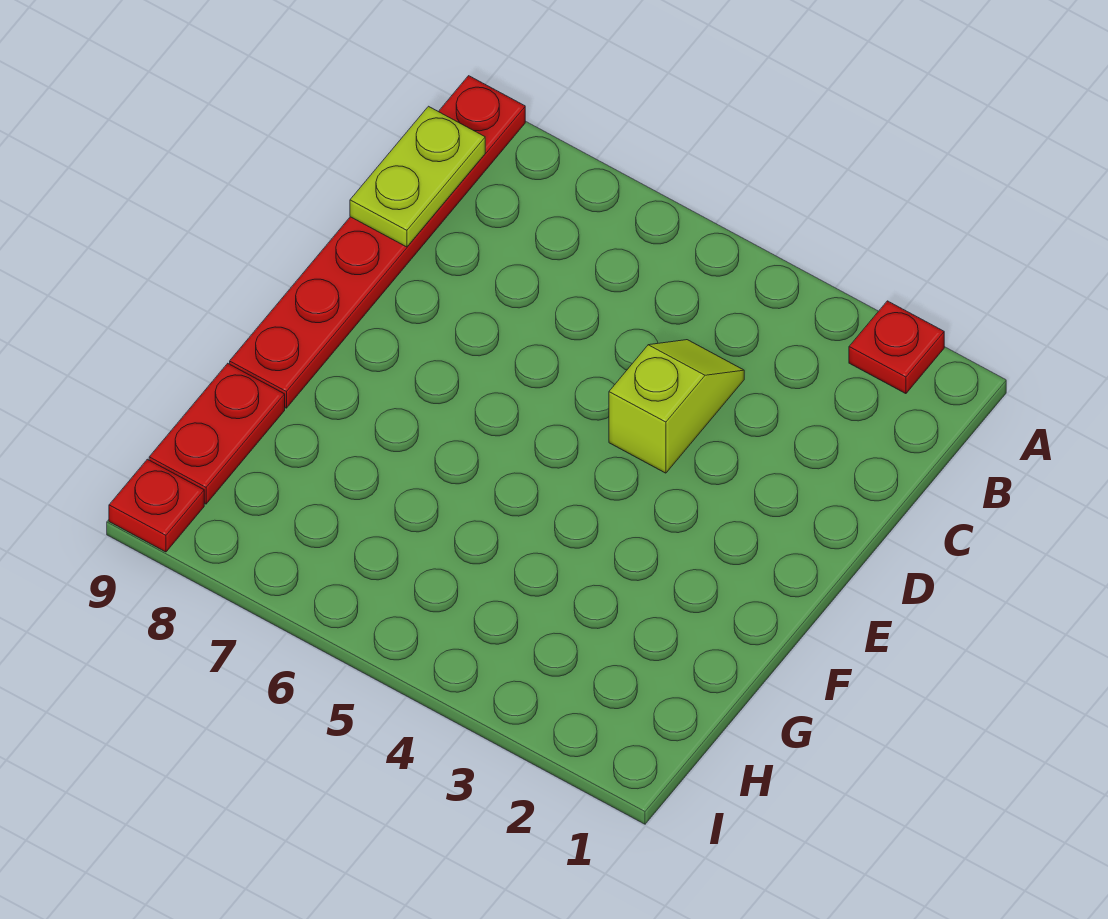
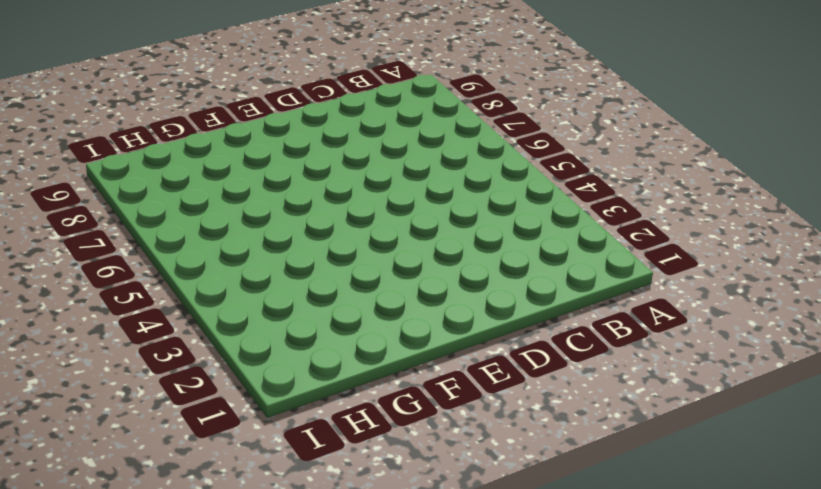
none -> red plate A2 level 1
none -> red plate A9:F9 level 1

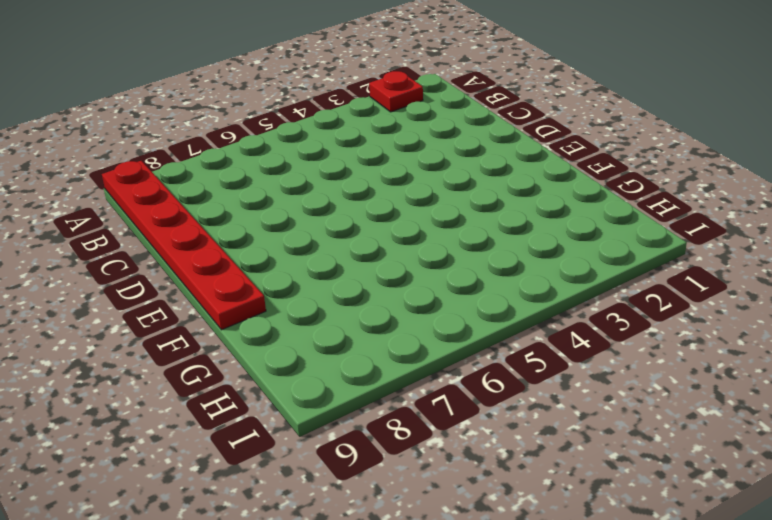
none -> lime slope C4:D4 level 1 top D
none -> red plate G9:H9 level 1

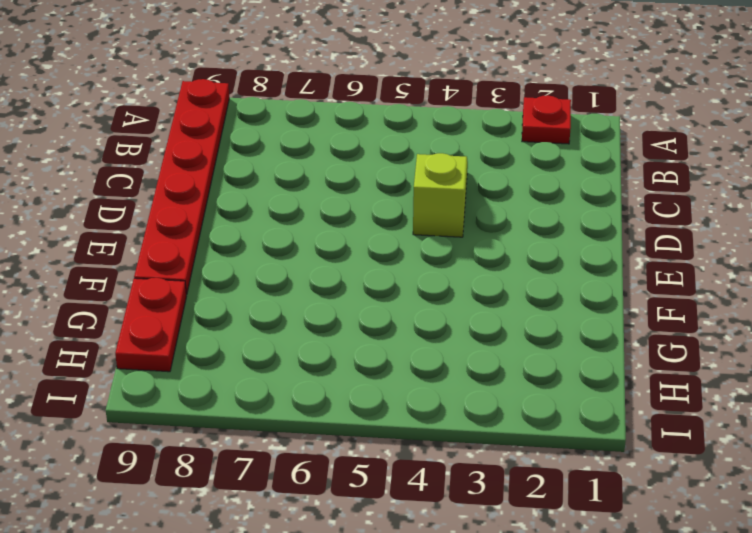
none -> red plate I9 level 1
none -> lime plate B9:C9 level 2

